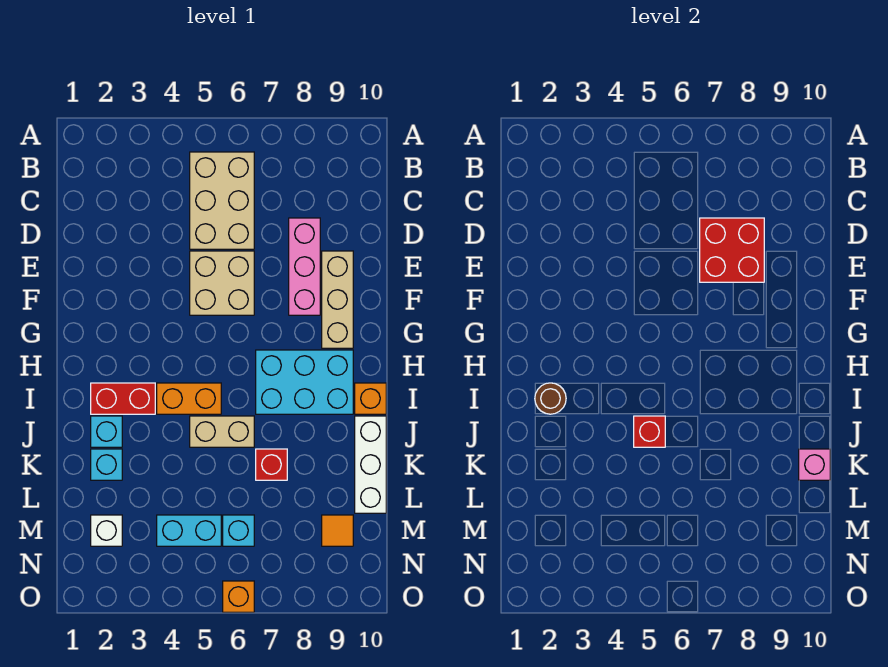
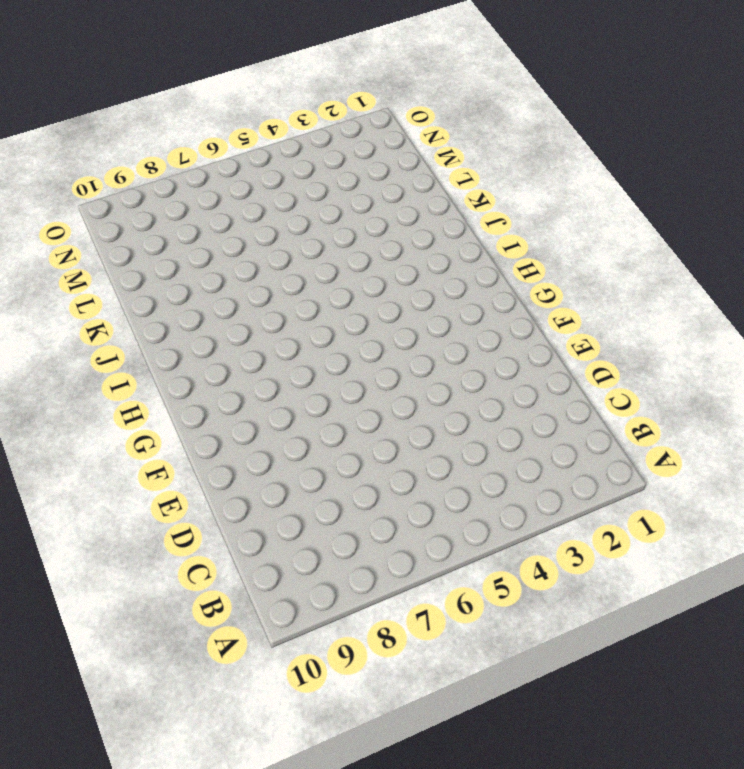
none -> tan brick B5:D6 level 1
none -> pink brick D8:F8 level 1
none -> tan brick E5:F6 level 1

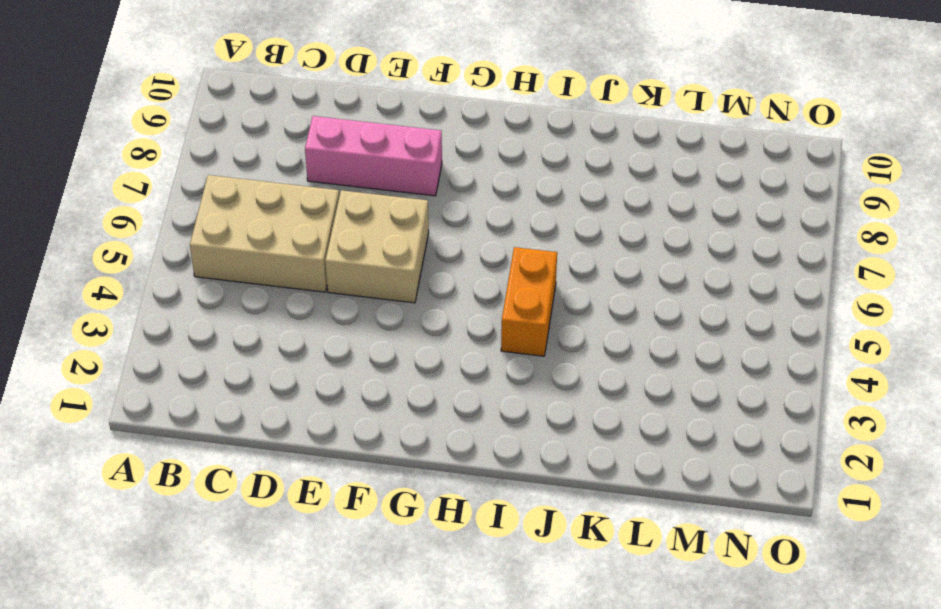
none -> tan brick E9:G9 level 1
none -> cyan brick H7:I9 level 1
none -> red brick I2:I3 level 1

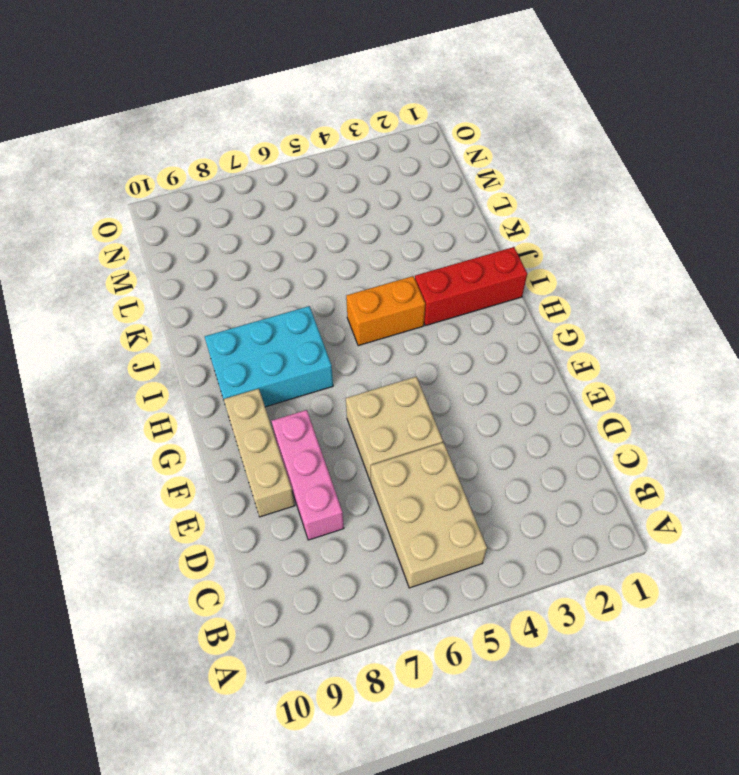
red brick I1:I3 level 1 -> red brick I2:I3 level 1
none -> orange brick I10 level 1
none -> cyan brick J2 level 1
none -> tan brick J5:J6 level 1

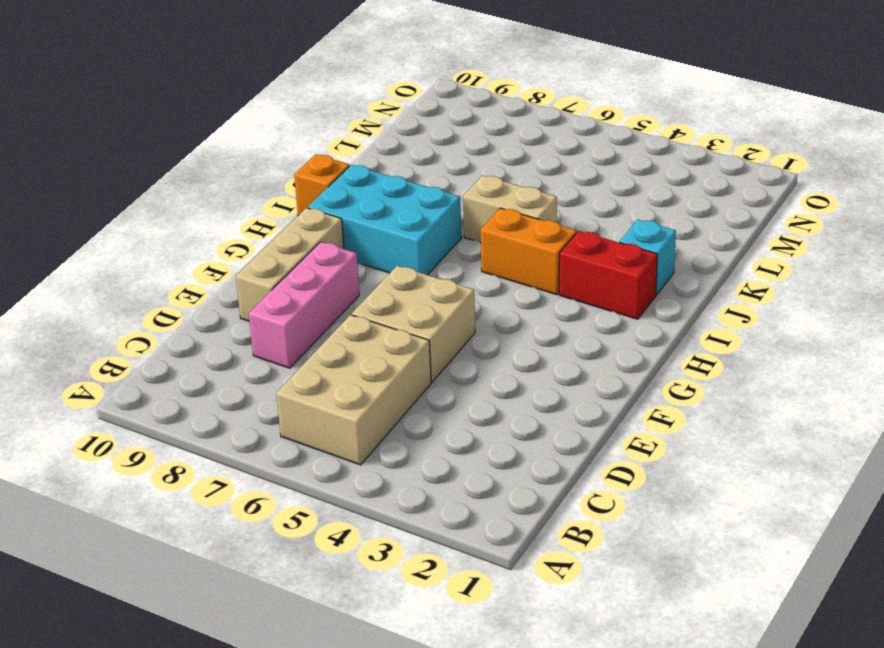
none -> white brick J10:L10 level 1
none -> cyan brick K2 level 1
none -> red brick K7 level 1

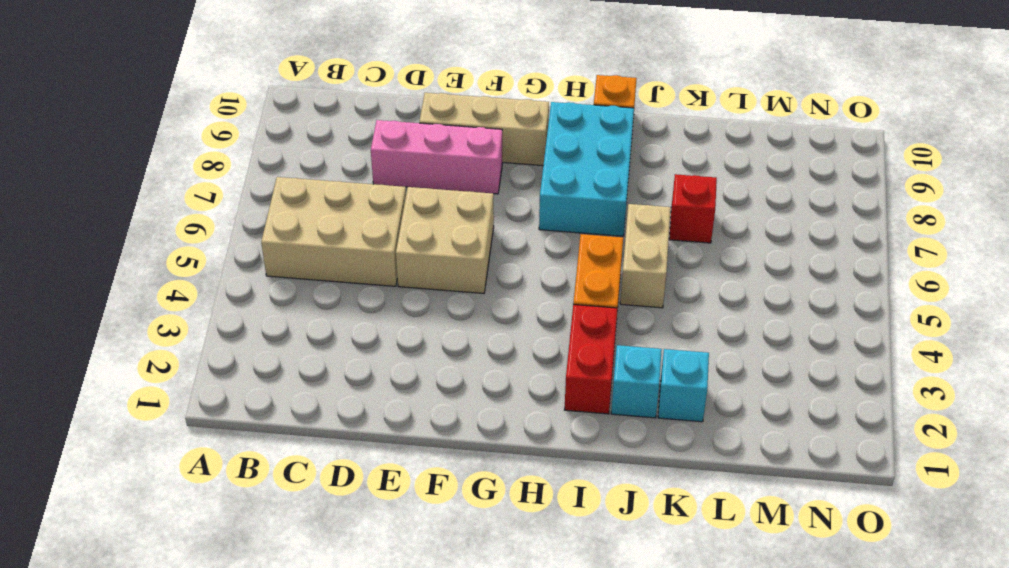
none -> white brick J10:L10 level 1
none -> white brick M2 level 1
none -> cyan brick M4:M5 level 1

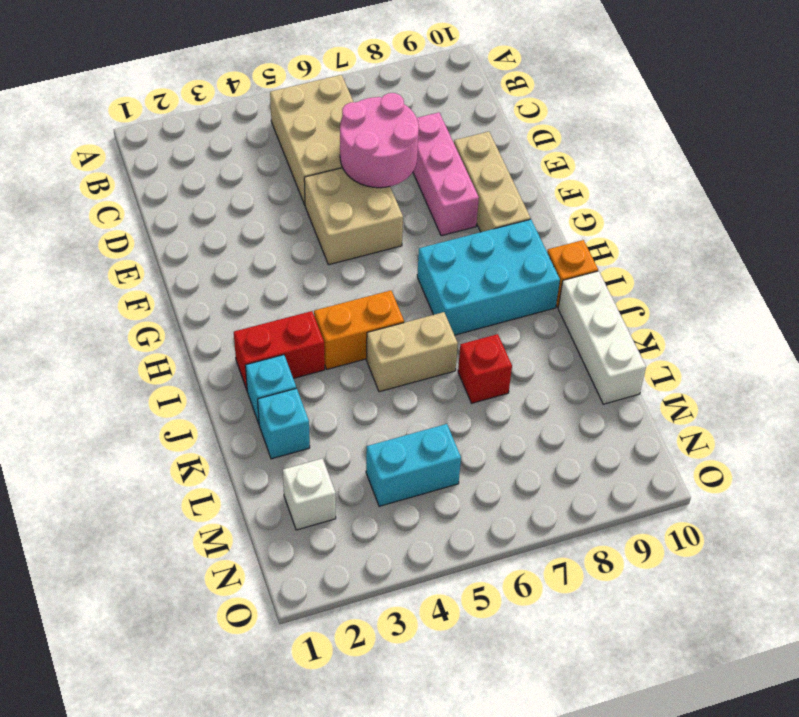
pink round brick D6:E7 level 2 -> red brick D7:E8 level 2
none -> cyan brick M6 level 1
none -> orange tile M9 level 1
none -> orange brick O6 level 1

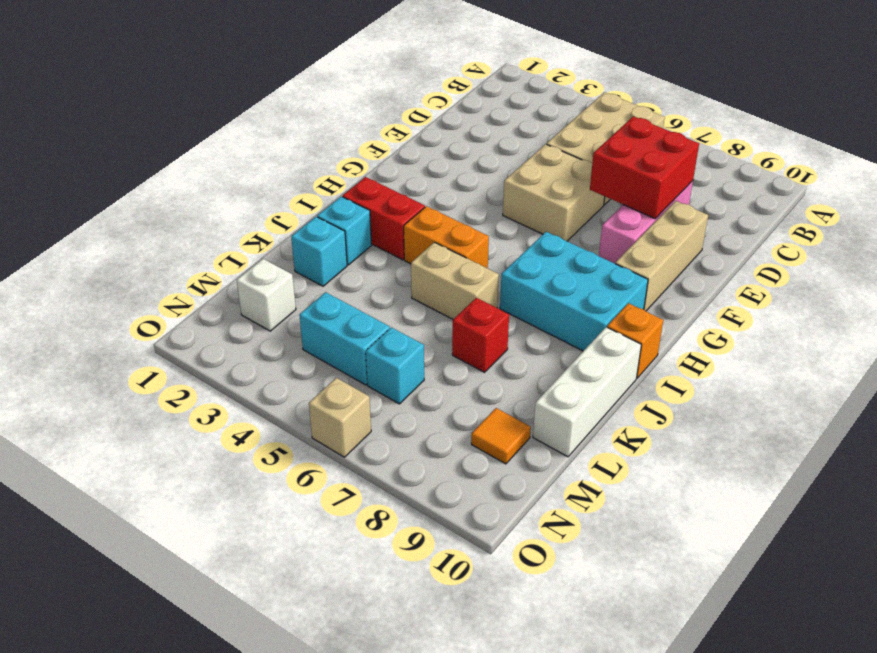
tan brick O6 level 1 -> orange brick O6 level 1
none -> brown round brick I2 level 2
none -> red brick J5 level 2
none -> pink brick K10 level 2

